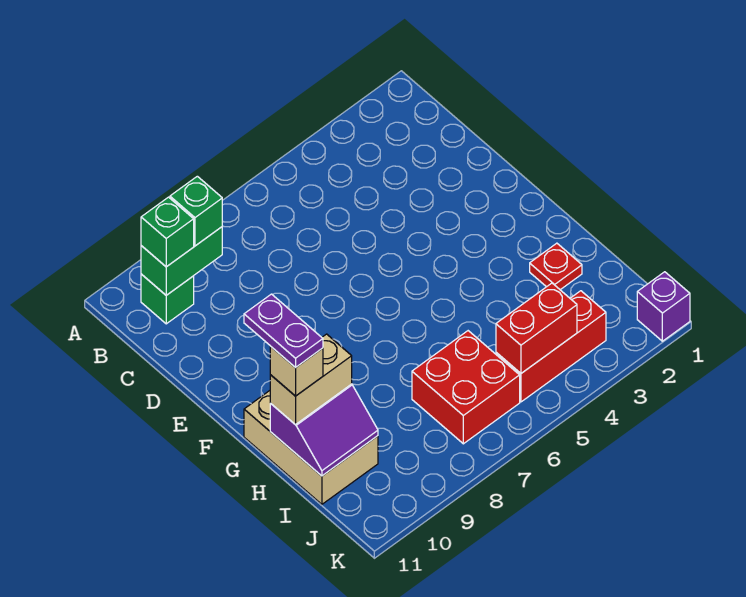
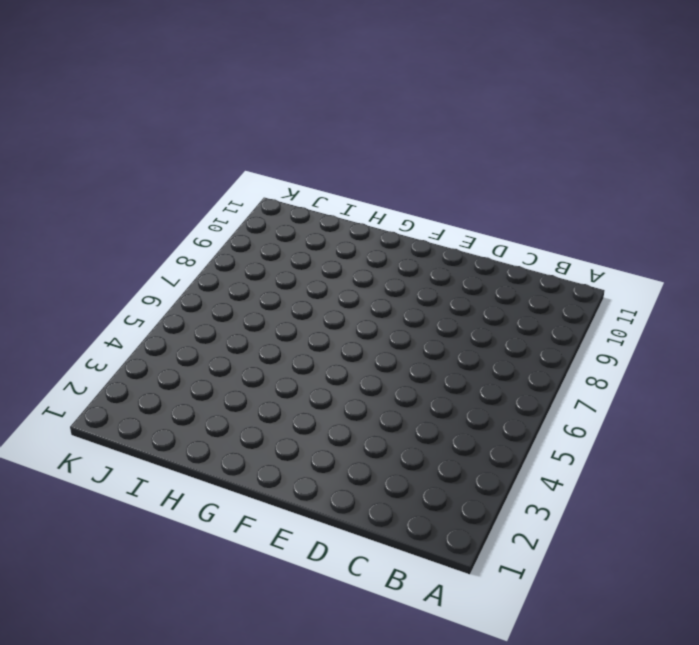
none -> green brick B10 level 1
none -> tan brick G10:I11 level 1
none -> red plate H2 level 1

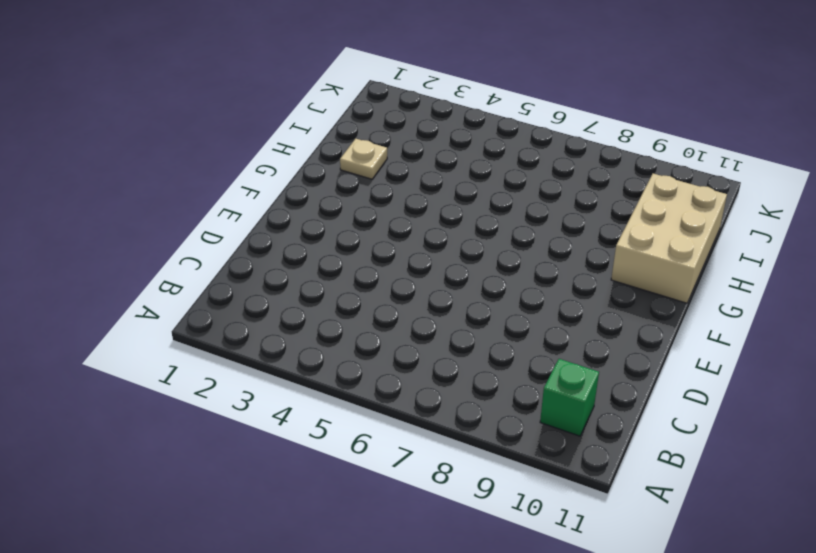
tan plate H2 level 1 -> red plate H2 level 1
none -> red brick I6:J7 level 1
none -> red brick J3:J5 level 1
none -> purple brick K1 level 1

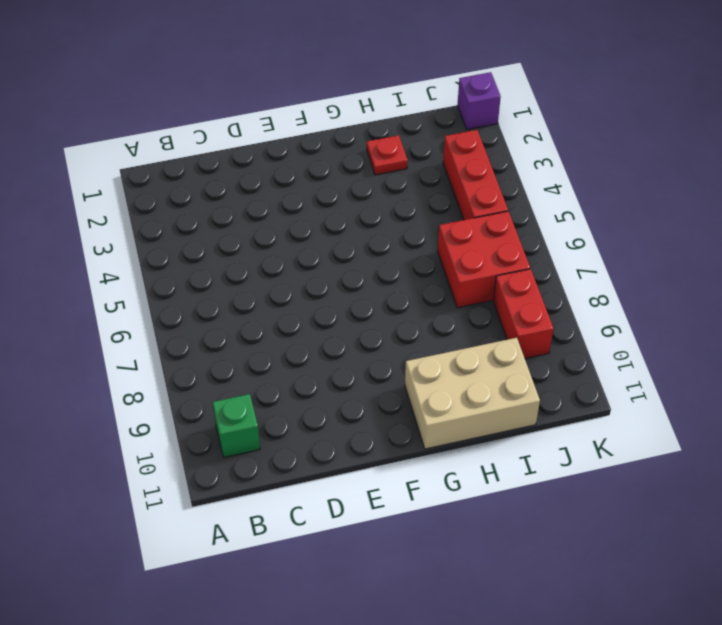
red brick J8:J9 level 1 -> red brick J4:J5 level 2
none -> green brick B9:B10 level 2
none -> purple slope H10:I11 level 2 top H
none -> green brick B9 level 3

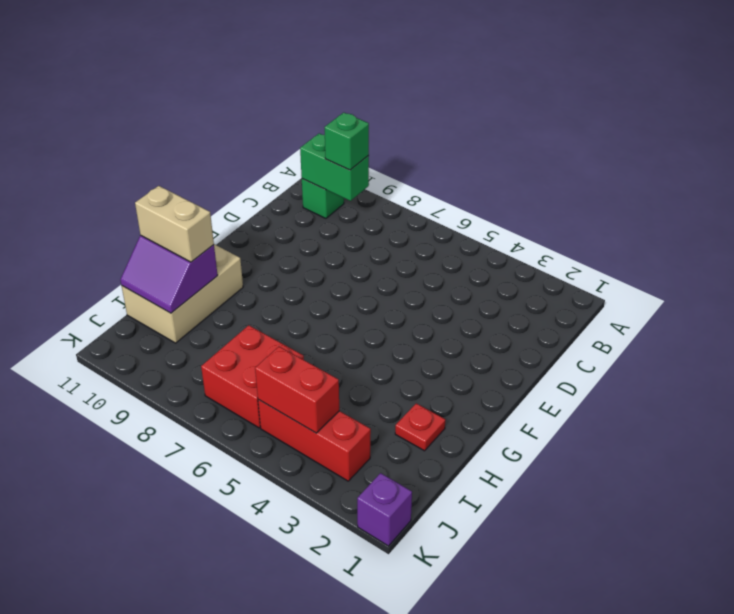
none -> green brick B10 level 3
none -> tan brick H11 level 4
none -> purple plate G11:H11 level 5

